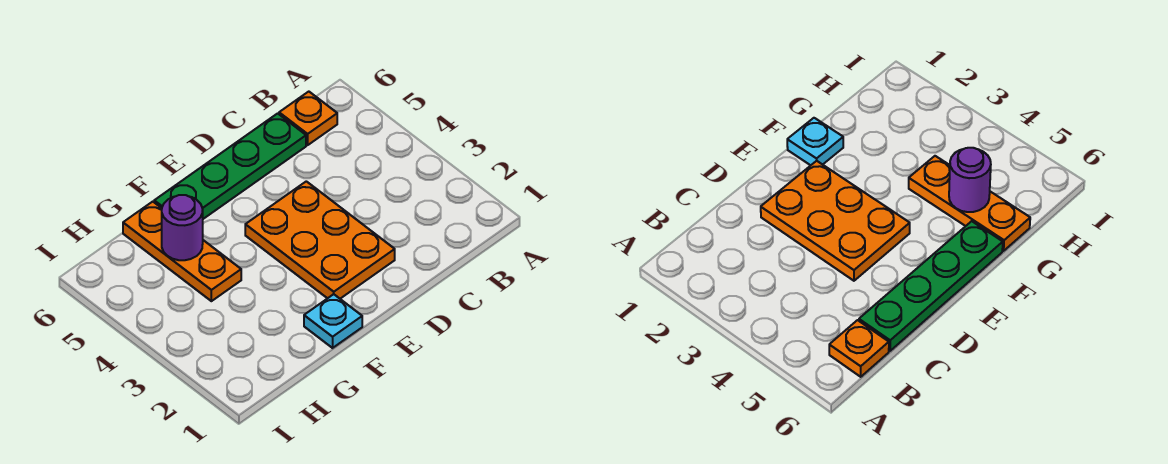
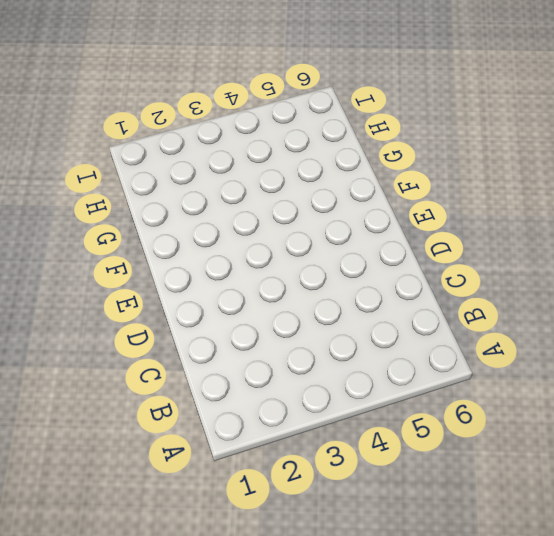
none -> orange plate B6 level 1
none -> green plate C6:F6 level 1

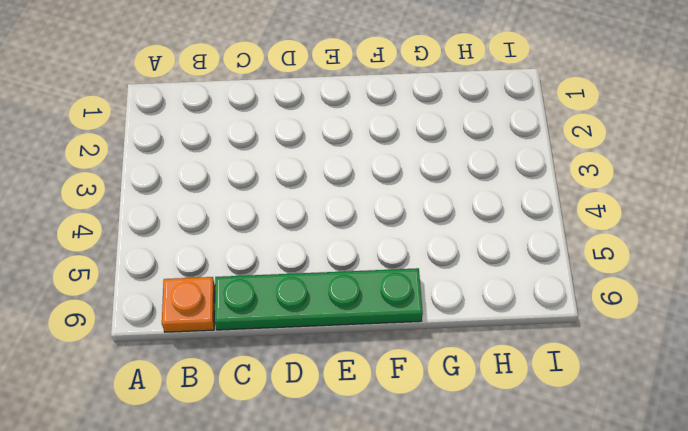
none -> orange plate D2:E4 level 1
none -> cyan plate F1 level 1

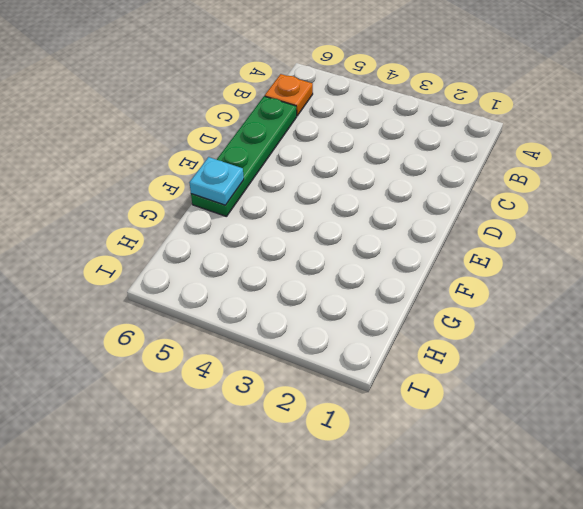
cyan plate F6 level 2 -> cyan plate F1 level 1
none -> orange plate D2:E4 level 1
none -> orange plate G4:G6 level 1

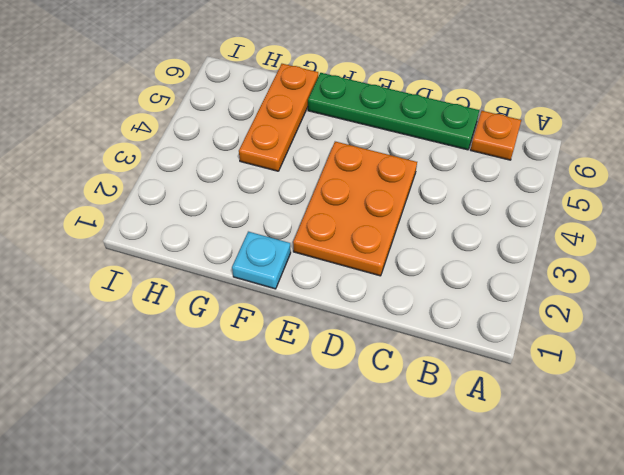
none -> purple round brick G5 level 2

